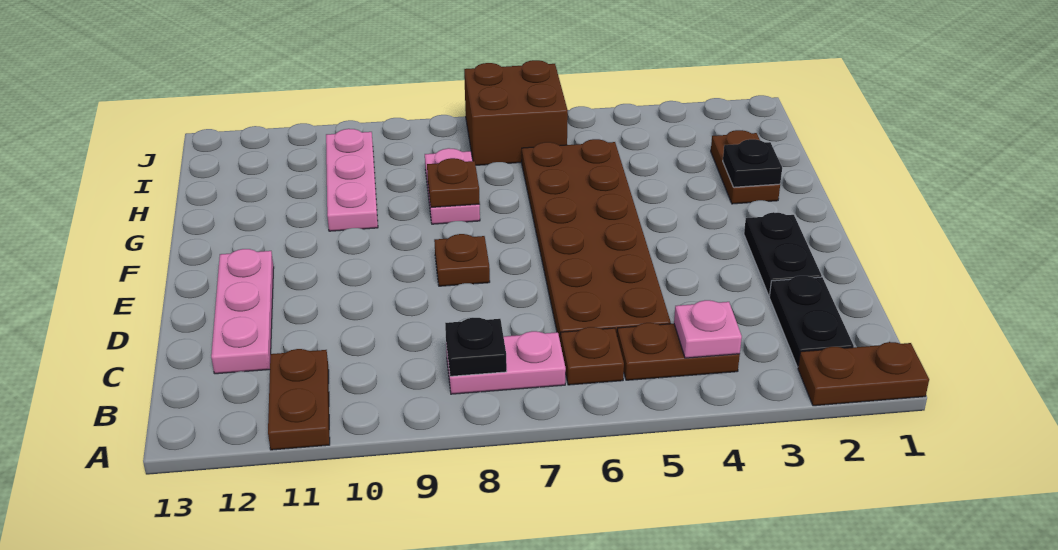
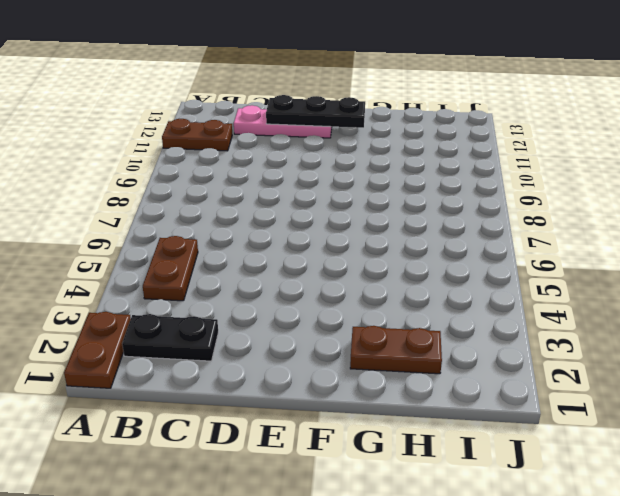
black plate D12:F12 level 2 -> none
none -> brown plate B6 level 1
none -> pink plate B7:B8 level 1
none -> brown plate C5:H6 level 1

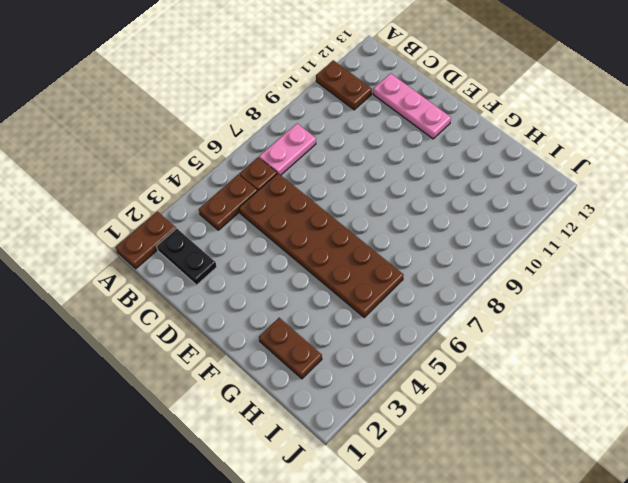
none -> black plate D2:E2 level 1
none -> brown plate E8 level 1
none -> pink plate G8:H8 level 1

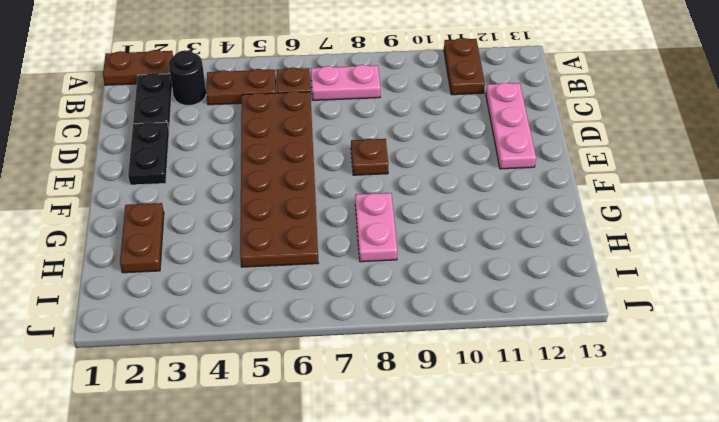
black round brick B3 level 1 -> none
none -> pink plate G10:I10 level 1
none -> brown brick I6:J7 level 1
none -> pink plate B4 level 2

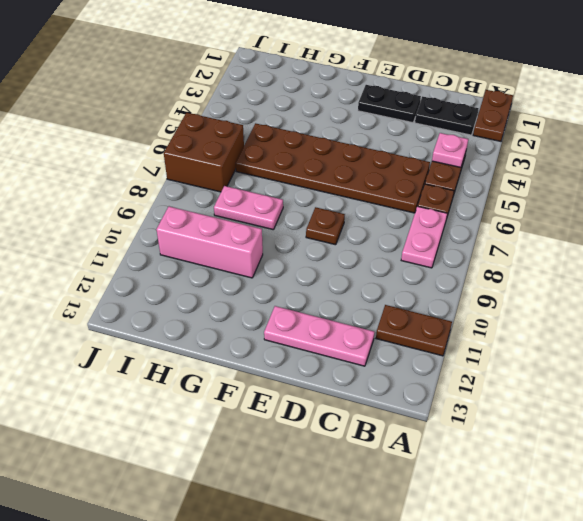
pink brick G10:I10 level 1 -> pink plate G10:I10 level 1
none -> brown plate G2:H2 level 1
none -> black plate B8 level 2
none -> black plate G2 level 2

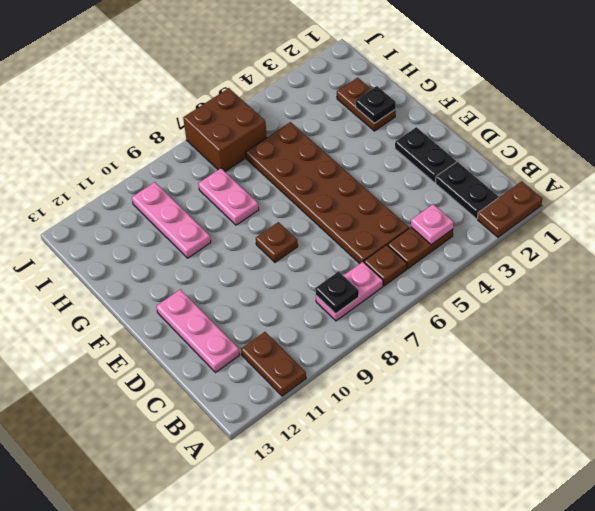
none -> brown plate G8 level 2

